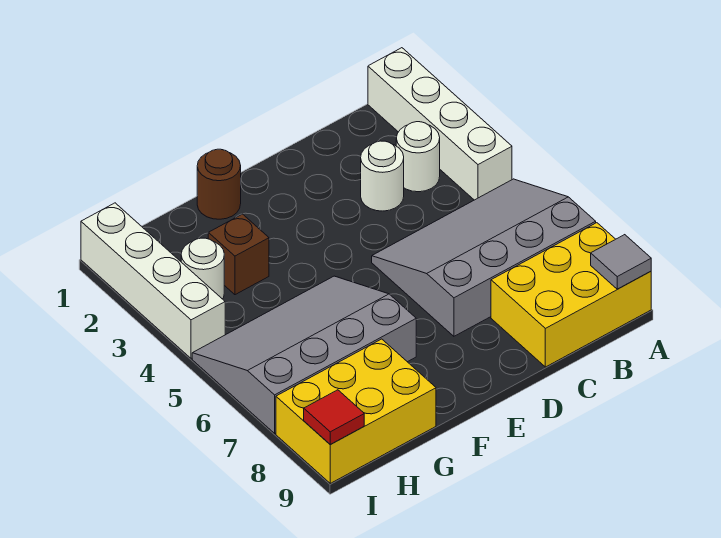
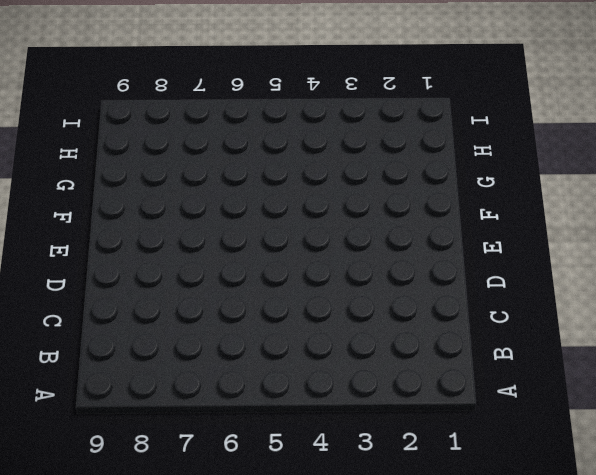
none -> white brick A1:A4 level 1
none -> grey slope A5:D7 level 1 top 7
none -> yellow brick A8:C9 level 1

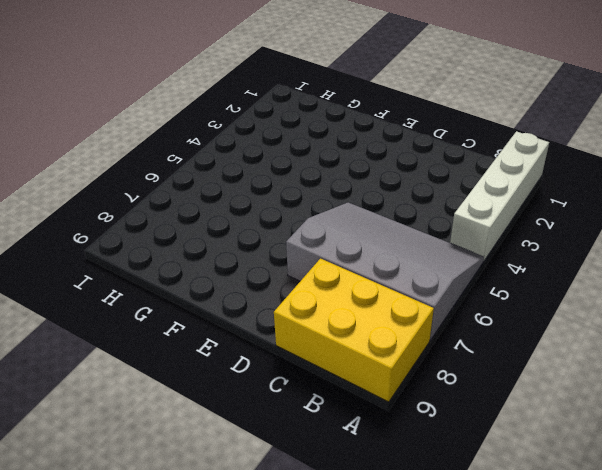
none -> white round brick B3 level 1
none -> white round brick C3 level 1
none -> brown round brick F1 level 1

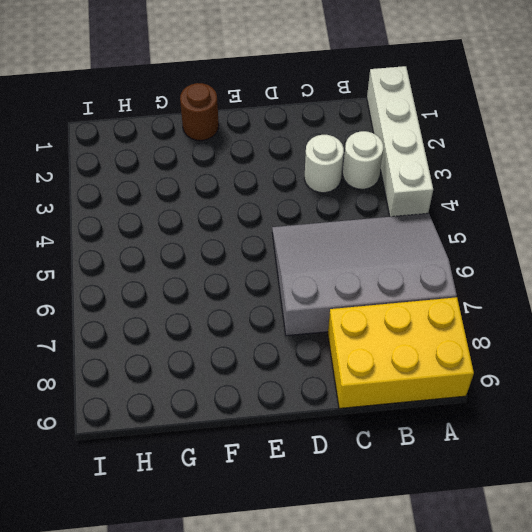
none -> grey slope F5:I7 level 1 top 7
none -> brown brick G3 level 1
none -> yellow brick G8:I9 level 1

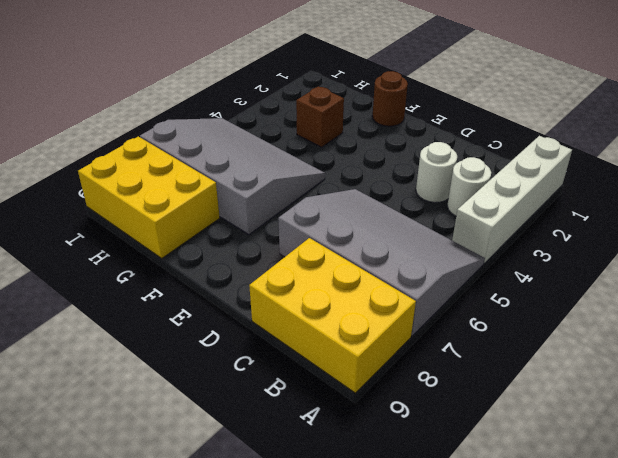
none -> white round brick H3 level 1
none -> white brick I1:I4 level 1
none -> grey tile A9 level 2

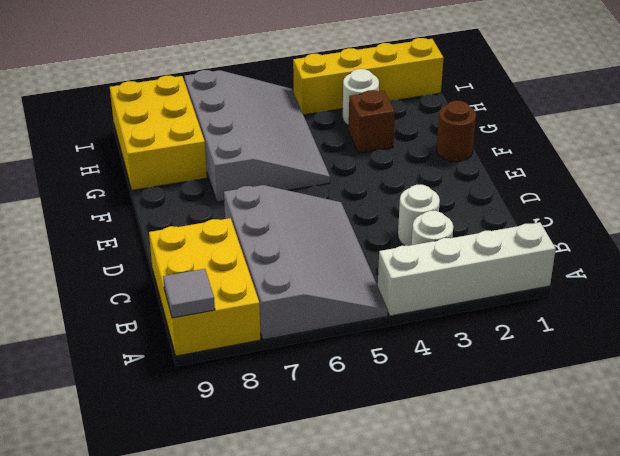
yellow brick I1:I4 level 1 -> white brick I1:I4 level 1
none -> red tile I9 level 2

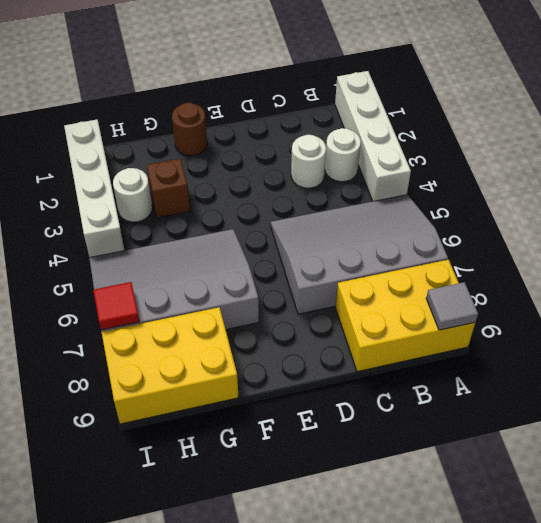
red tile I7 level 2 -> red tile I9 level 2

